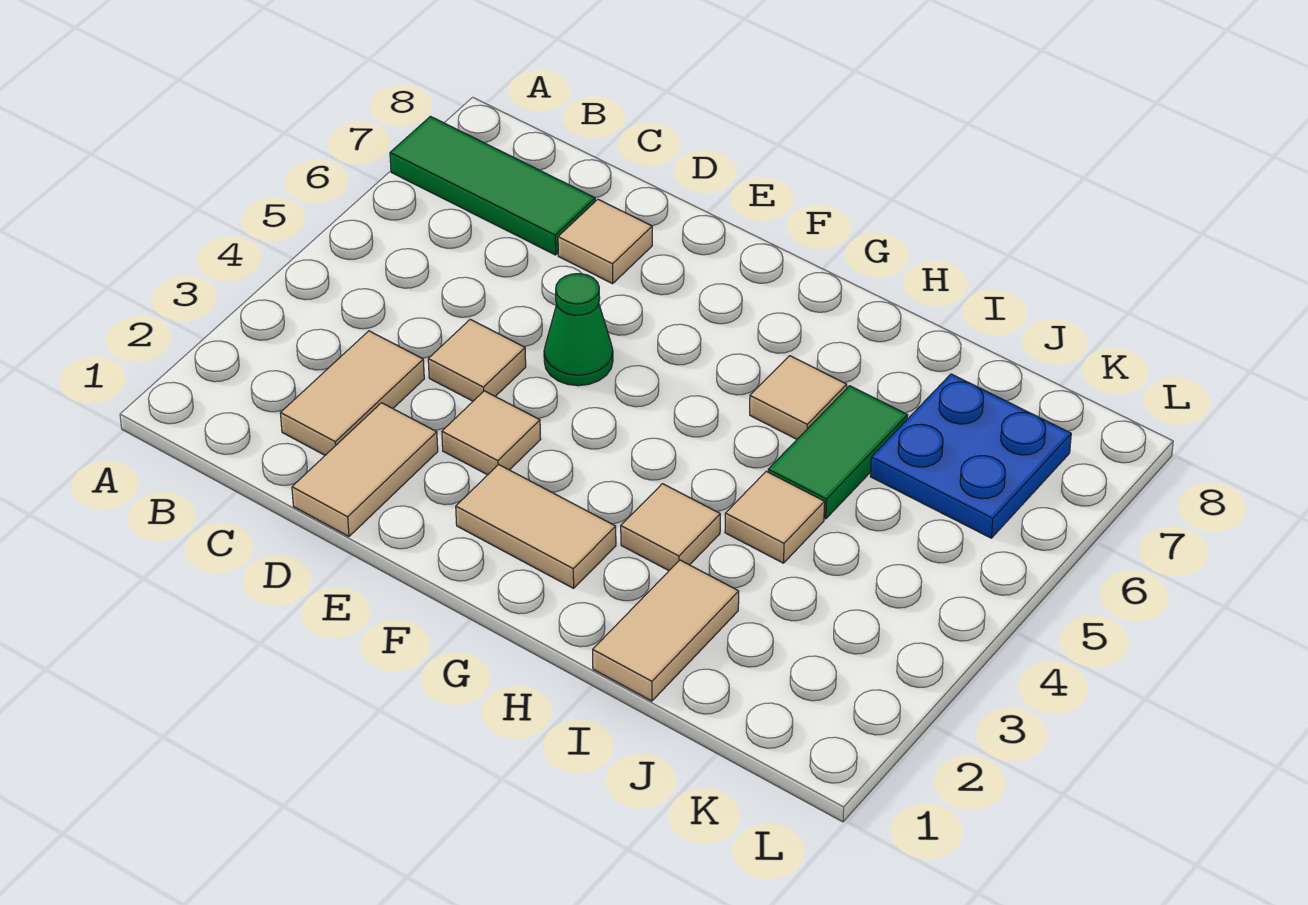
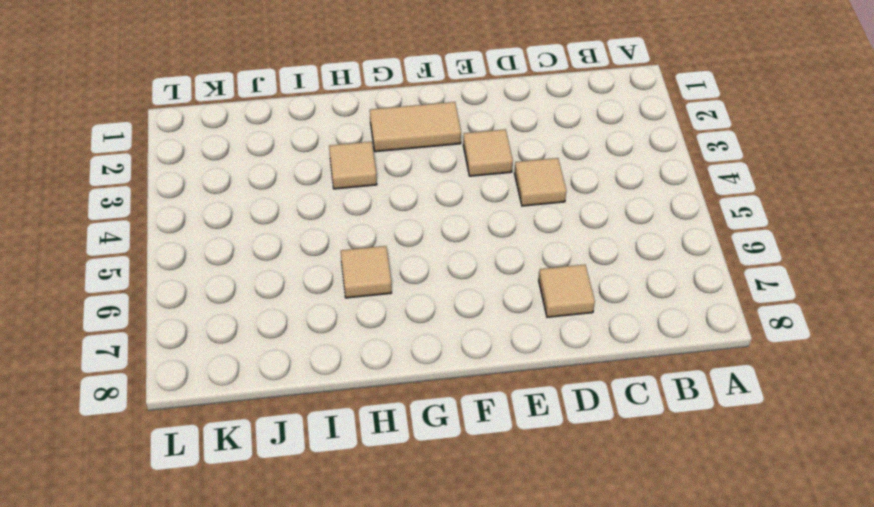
none -> green tile A7:C7 level 1
none -> tan tile C2:C3 level 1
none -> tan tile D1:D2 level 1

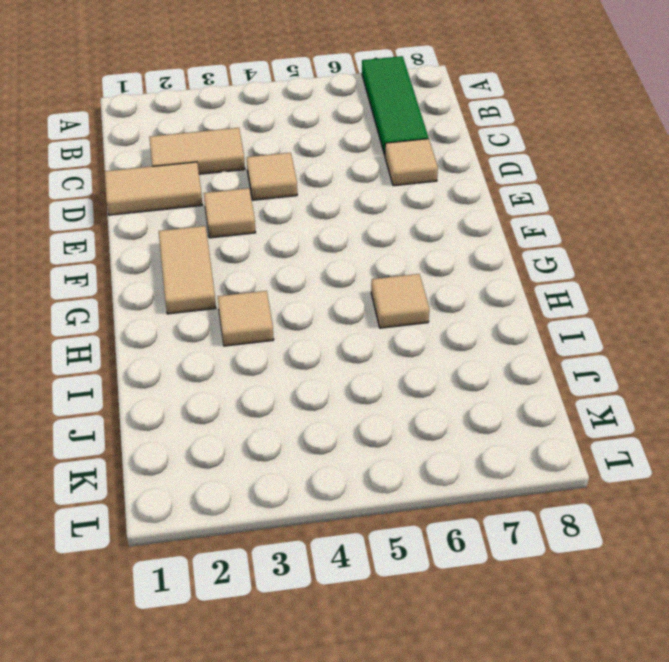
none -> green cone E5 level 1
none -> tan tile I1:I2 level 1
none -> tan tile I4 level 1

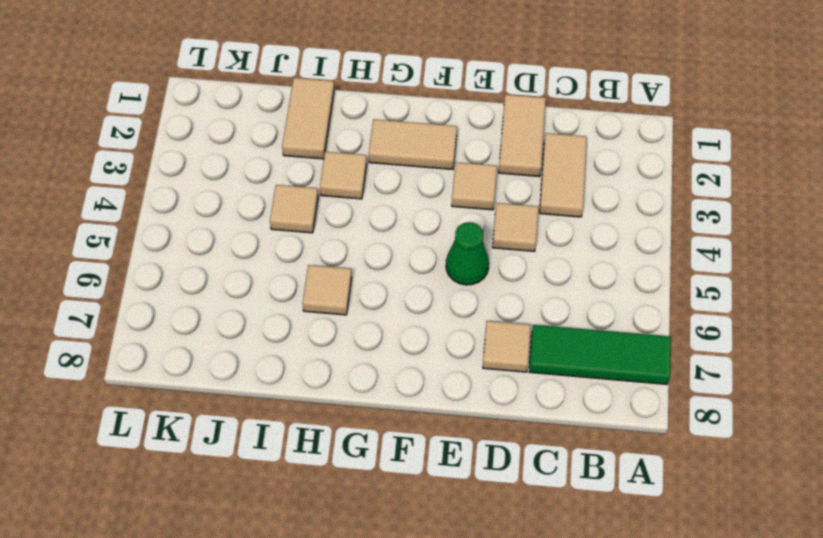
none -> green tile I5:I6 level 1
none -> blue plate J6:K7 level 1

